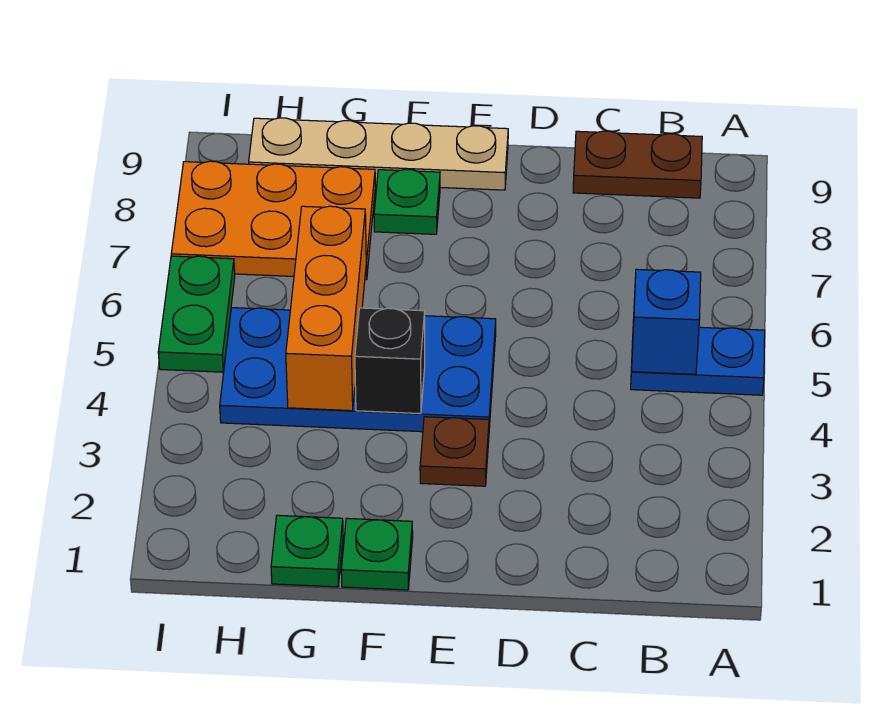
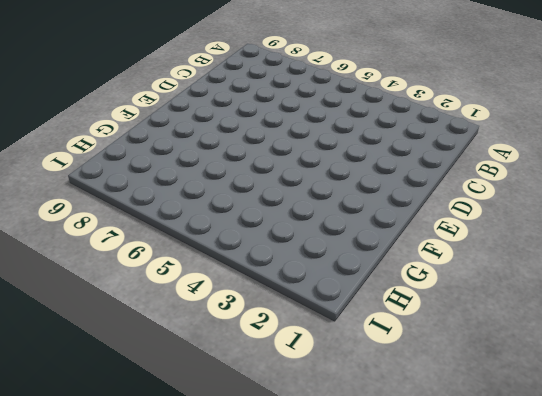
none -> blue plate A5:B5 level 1
none -> brown plate B9:C9 level 1
none -> brown plate E3 level 1

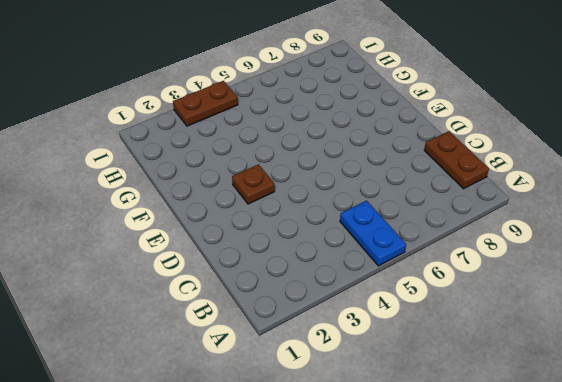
brown plate I3:I4 level 1 -> none
none -> blue plate E4:H5 level 1
none -> tan plate E9:H9 level 1
none -> green plate F1 level 1

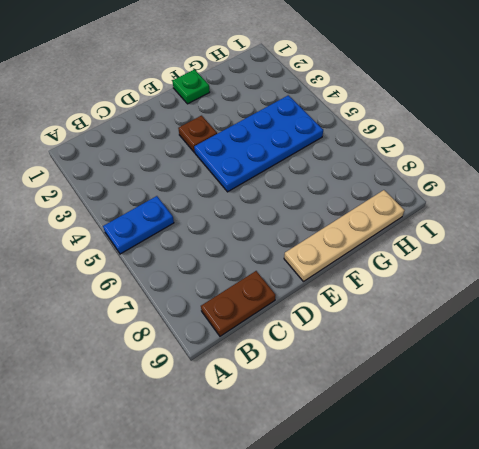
none -> green plate F8 level 1
none -> green plate G1 level 1
none -> orange plate G7:I8 level 1

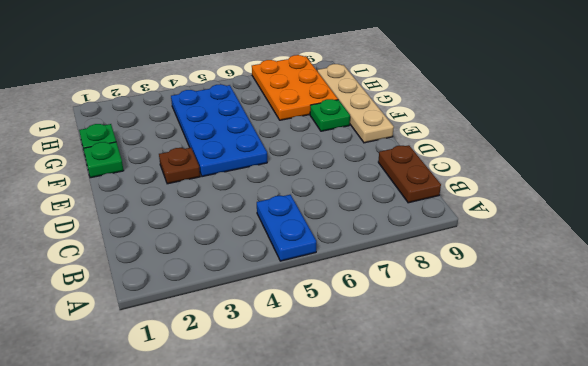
none -> green plate I5:I6 level 1
none -> blue brick B5 level 2
none -> black brick F4 level 2

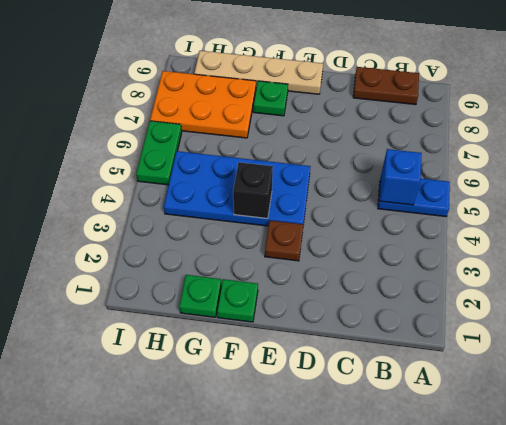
none -> orange brick G4:G6 level 2

